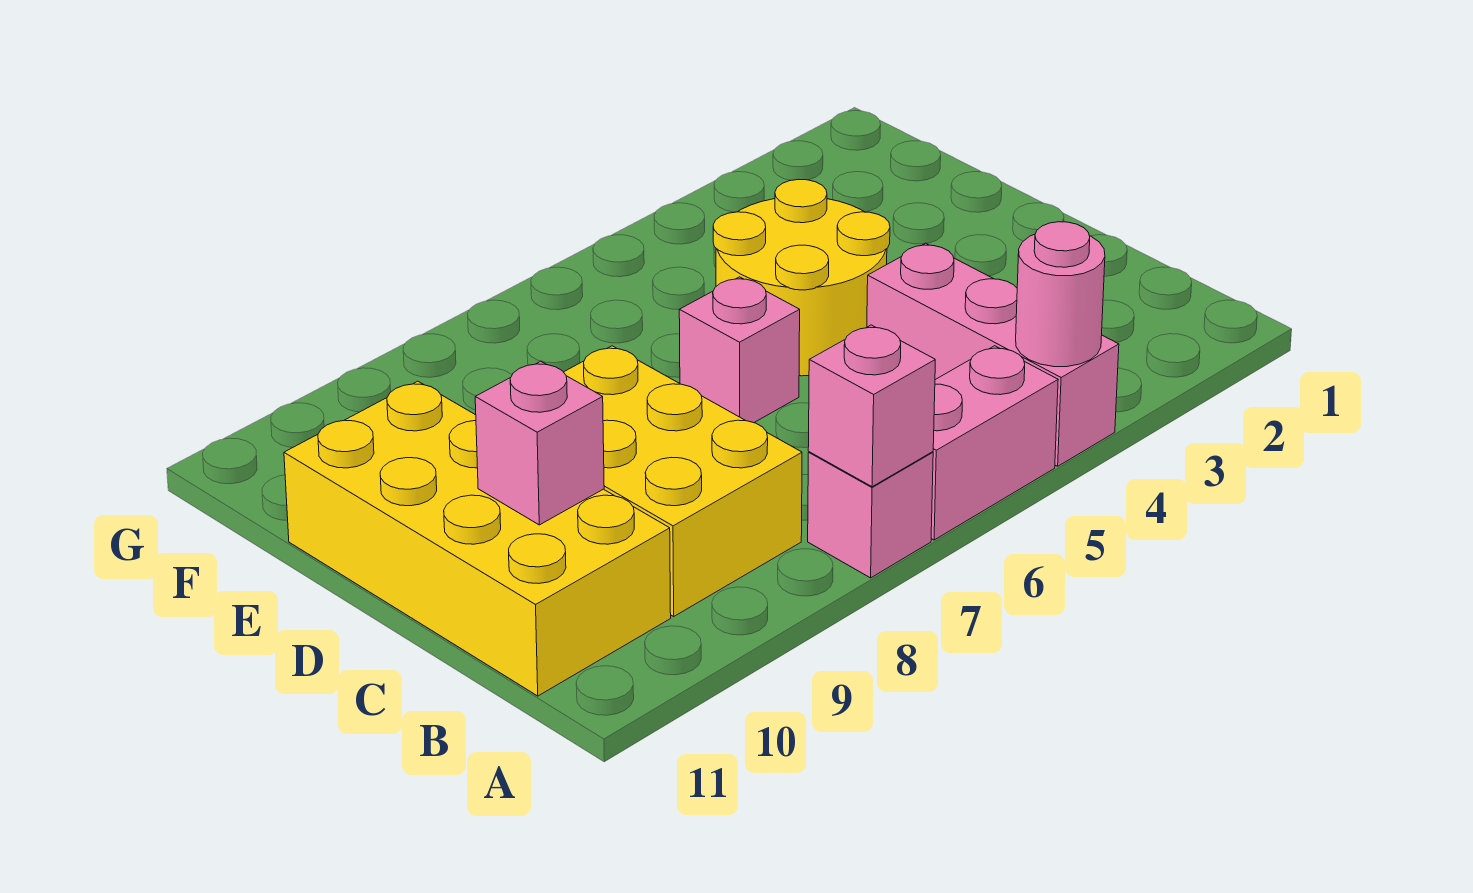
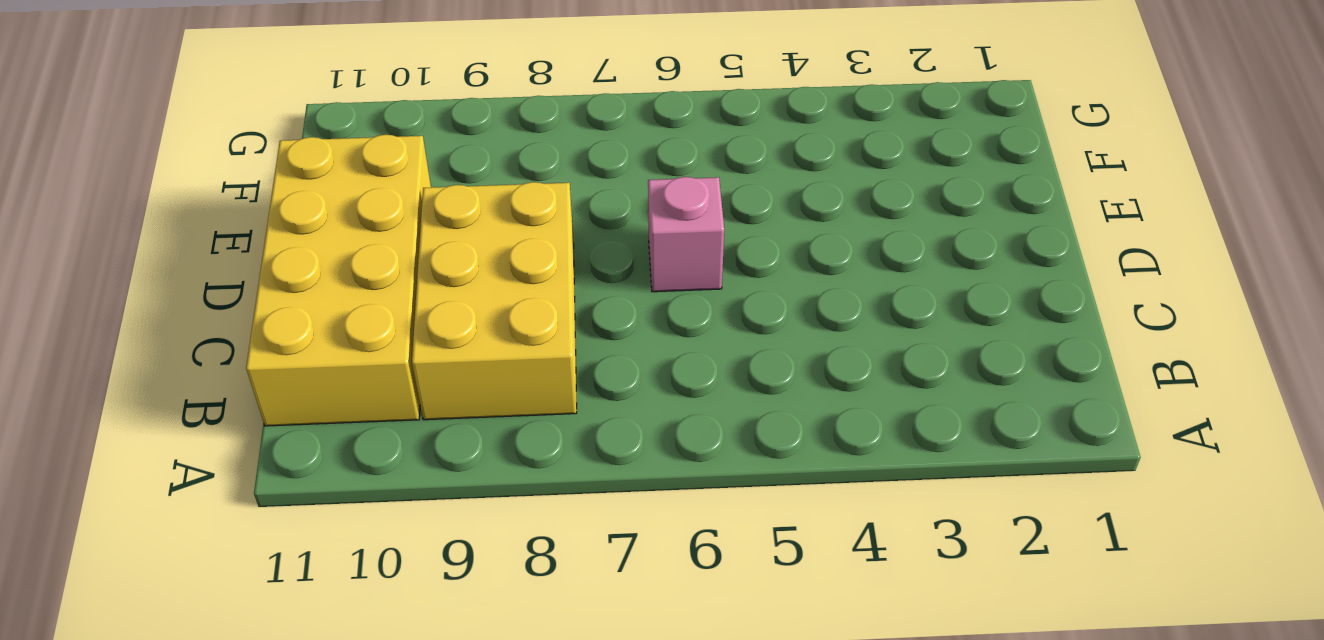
none -> pink brick A4:C4 level 1
none -> pink brick A5:A6 level 1

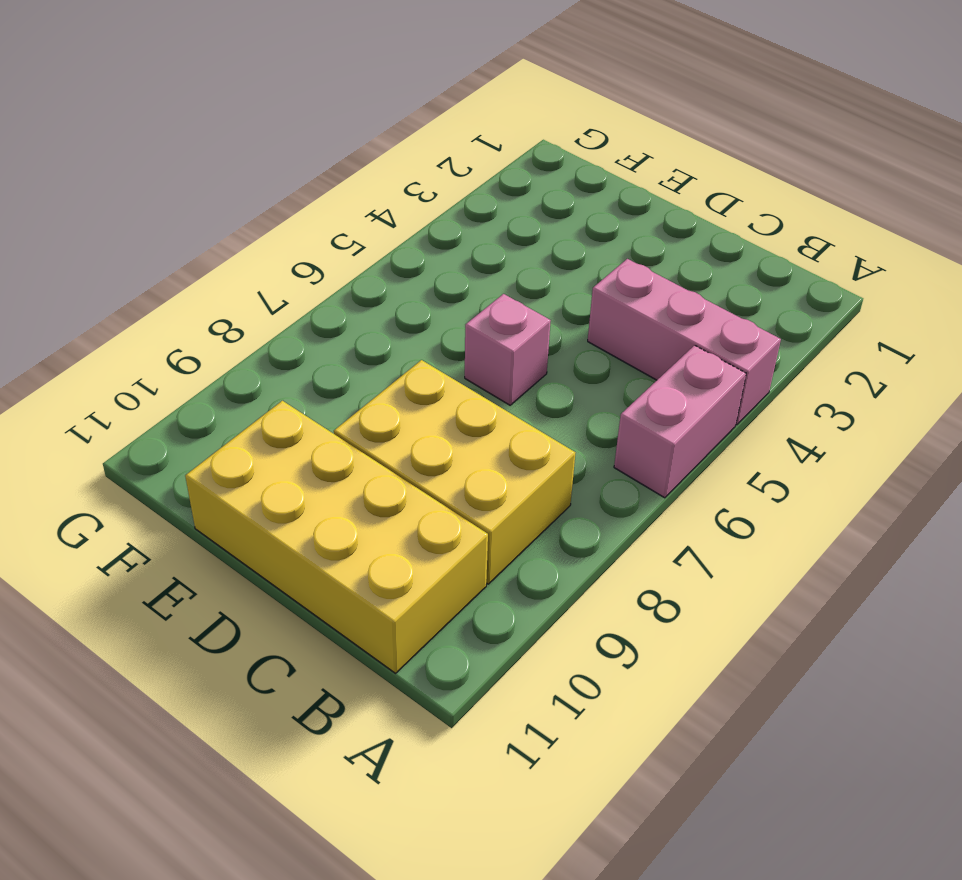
none -> pink brick A7 level 1
none -> yellow round brick D4:E5 level 1

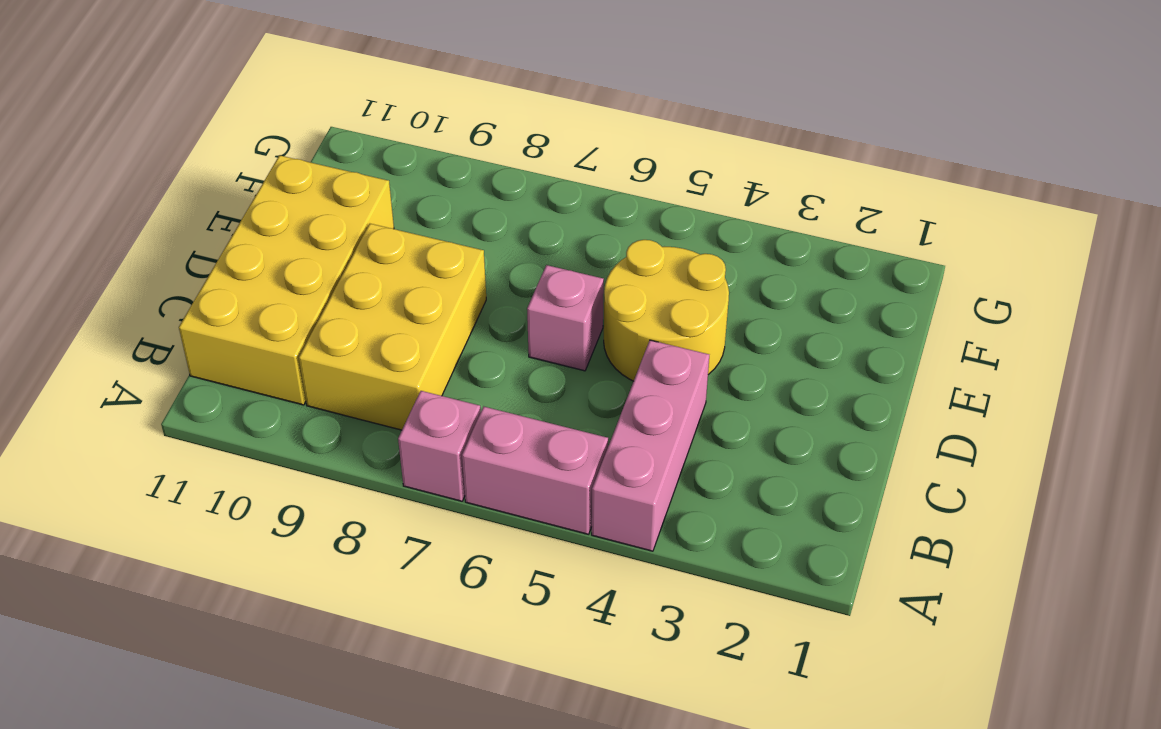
none -> pink round brick A4 level 2
none -> pink brick A7 level 2

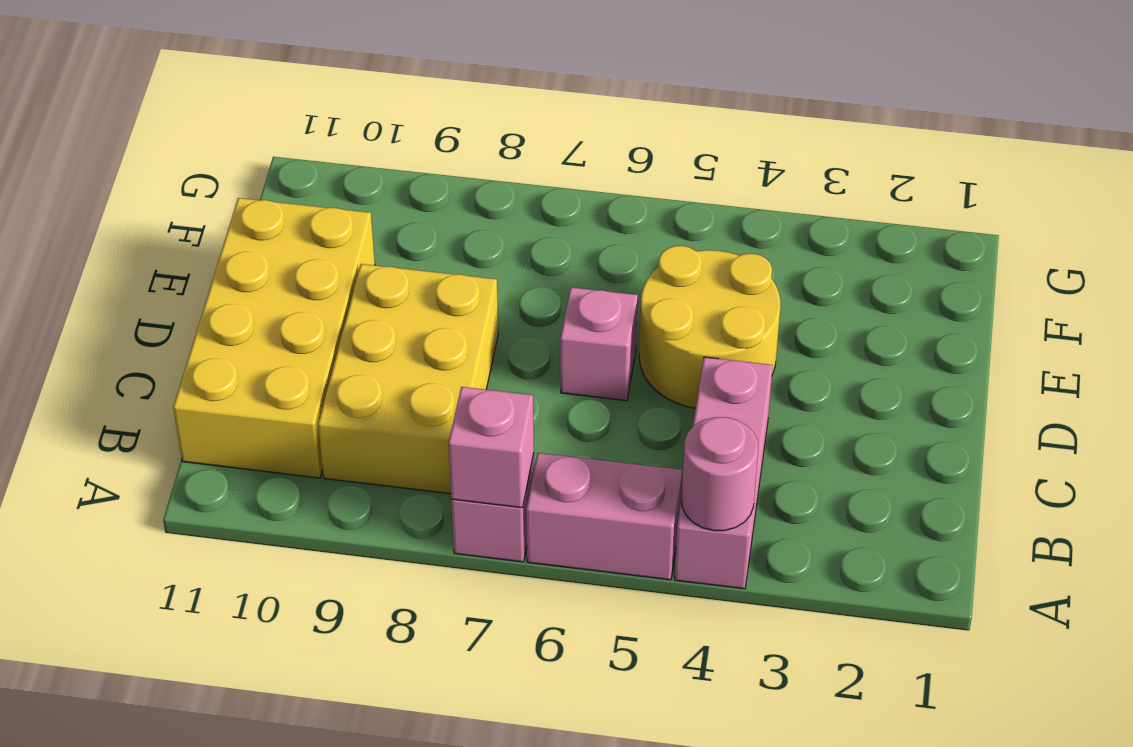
none -> pink brick C10 level 2

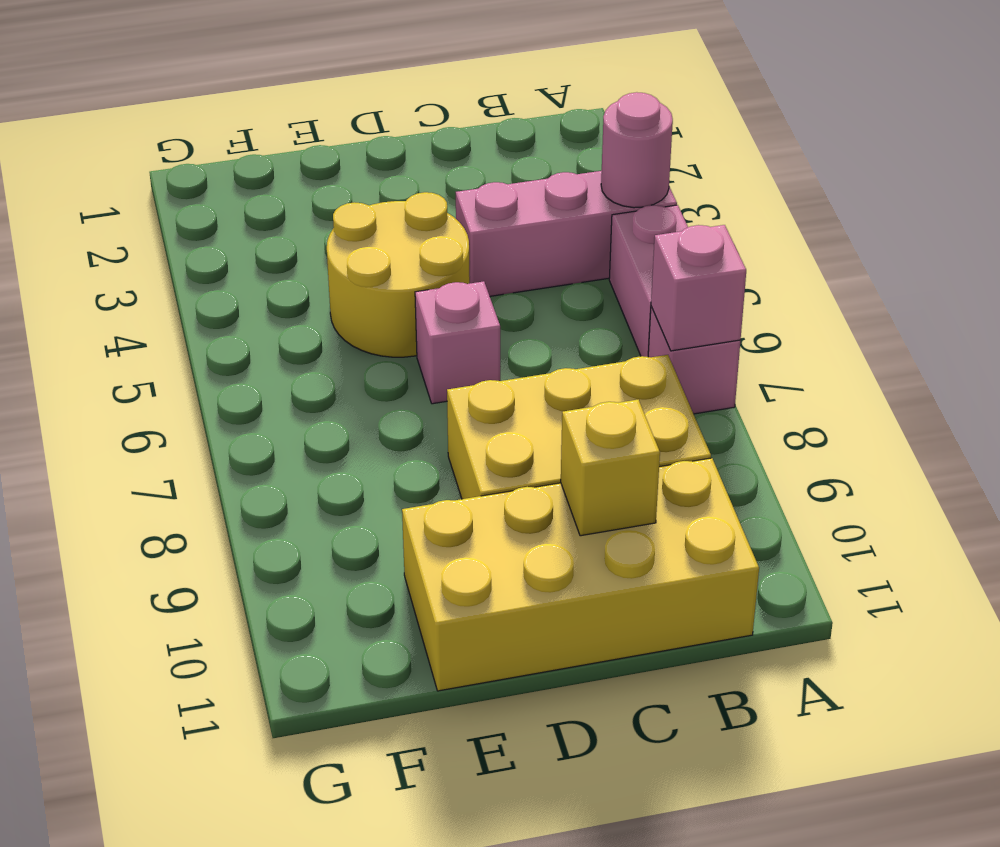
yellow brick C10 level 2 -> pink brick C10 level 2

